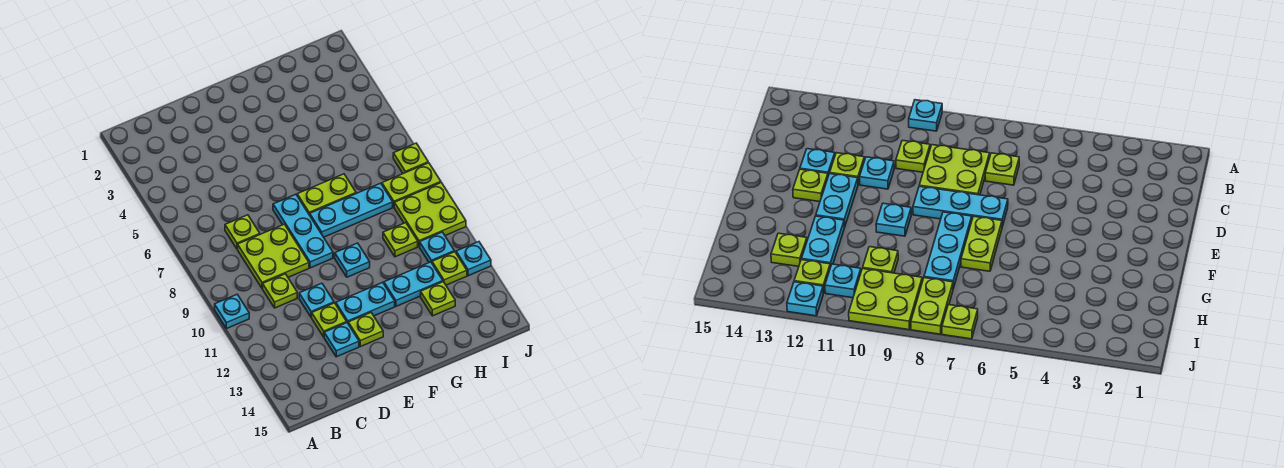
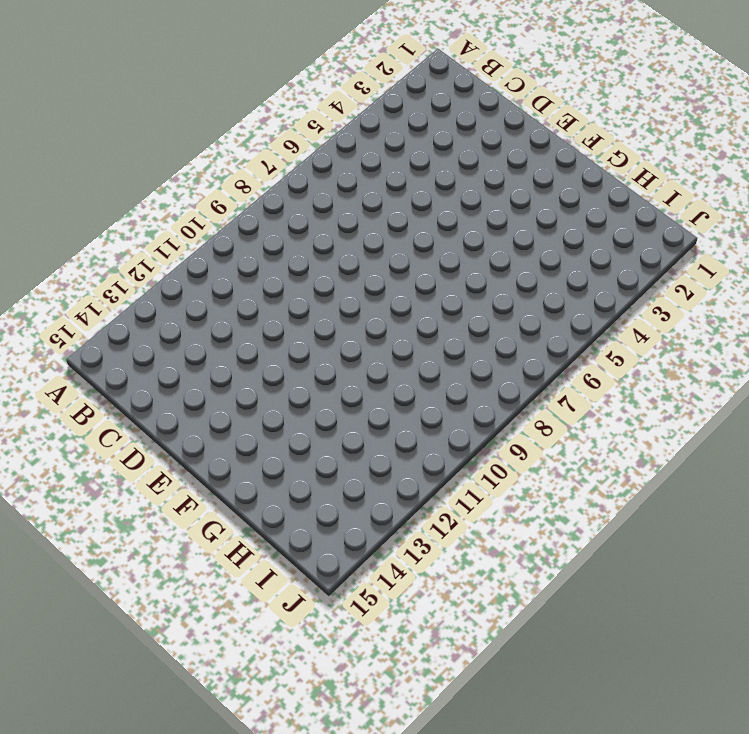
none -> cyan plate A10 level 1
none -> lime plate C7 level 1
none -> lime plate C8:D9 level 1

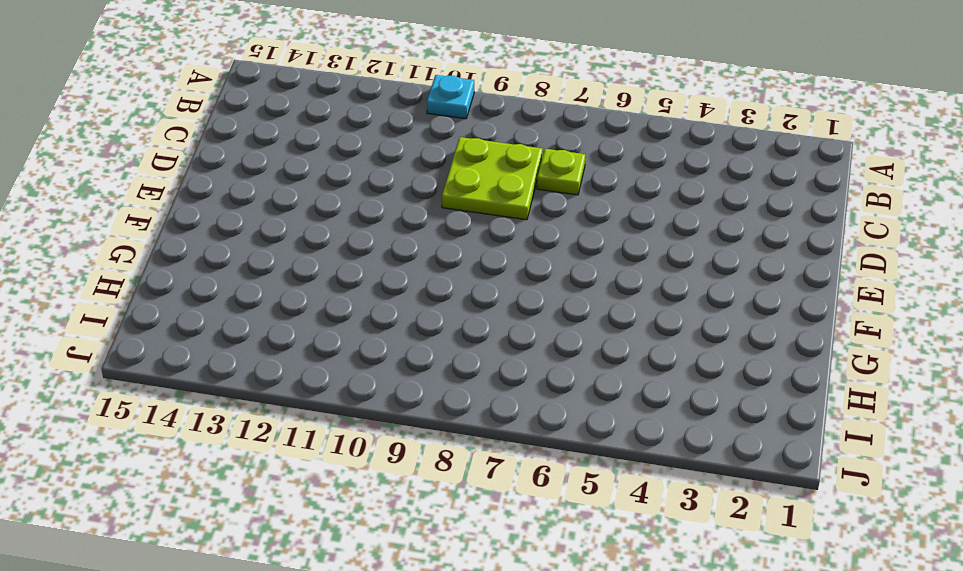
none -> lime plate C10 level 1
none -> cyan plate D11 level 1
none -> lime plate D12 level 1

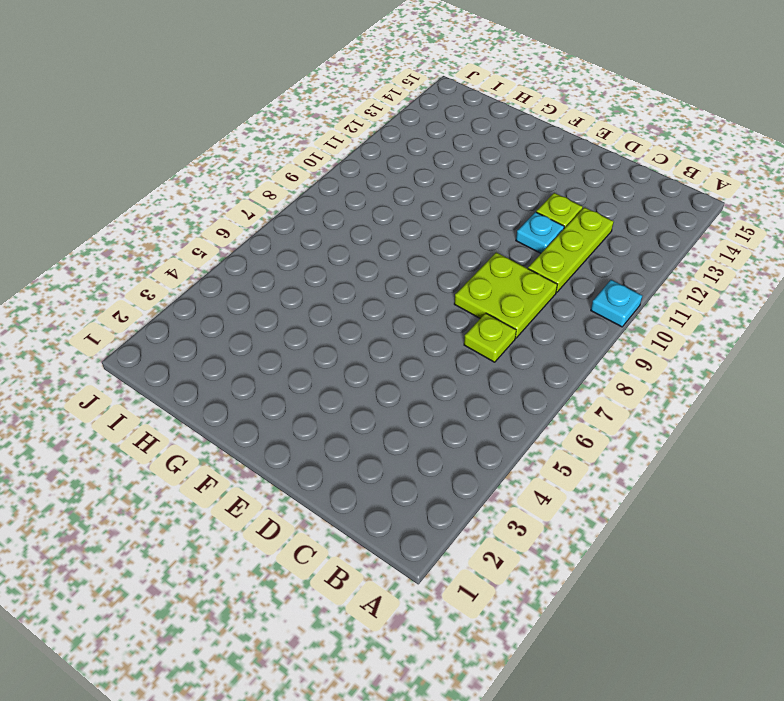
lime plate C10:C12 level 1 -> lime plate C10 level 1
none -> cyan plate D13 level 1
none -> cyan plate E7:E9 level 1
none -> cyan plate E12:F12 level 1

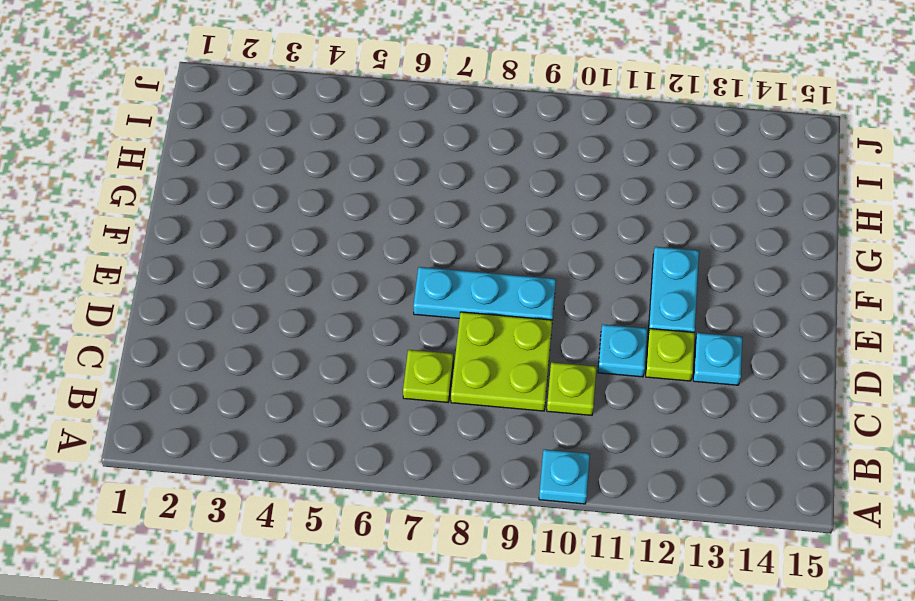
none -> lime plate E13 level 1
none -> lime plate F7:G7 level 1
none -> cyan plate F8:H8 level 1

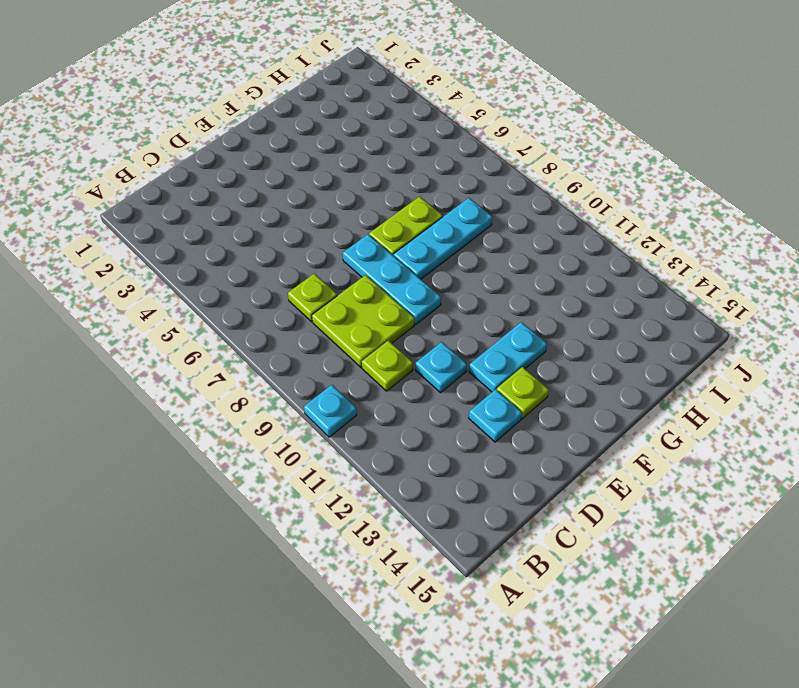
none -> lime plate D12 level 1
none -> cyan plate F10 level 1
none -> cyan plate G12:H12 level 1

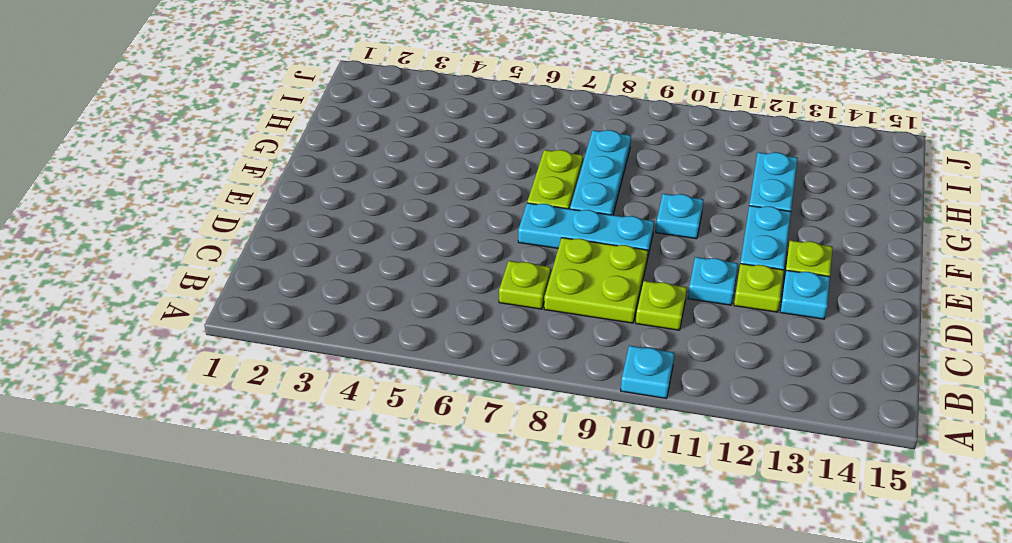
none -> lime plate H10 level 1
none -> lime plate H13 level 1
none -> lime plate I8:J8 level 1

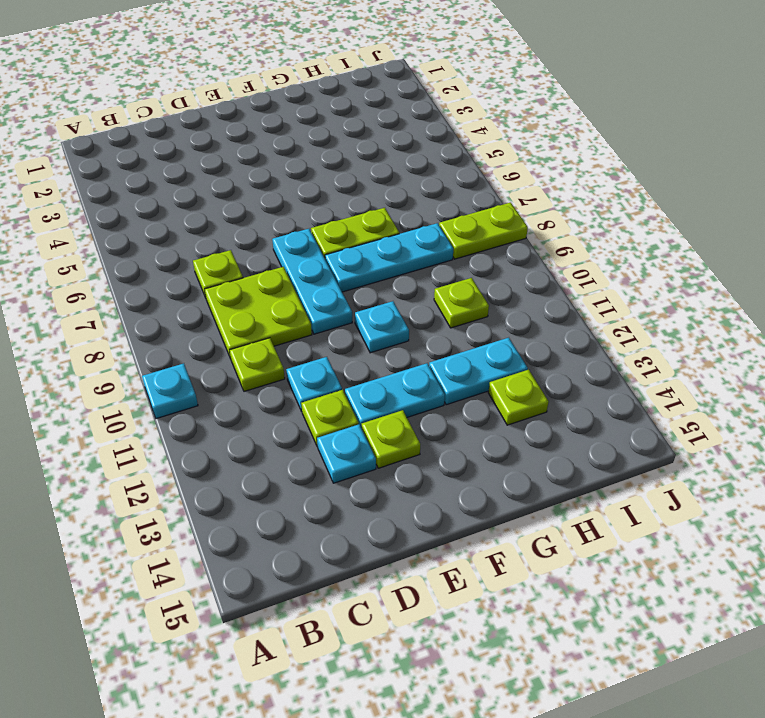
none -> lime plate I9:J10 level 1
none -> cyan plate I11 level 1
none -> lime plate I12 level 1

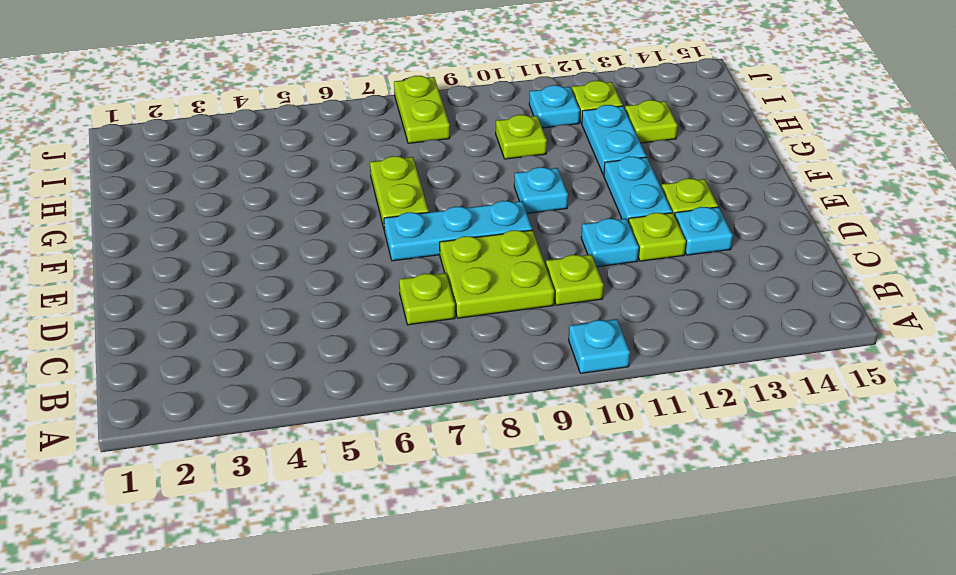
none -> cyan plate F8:H8 level 1
none -> lime plate I9:J10 level 1
none -> lime plate J7 level 1

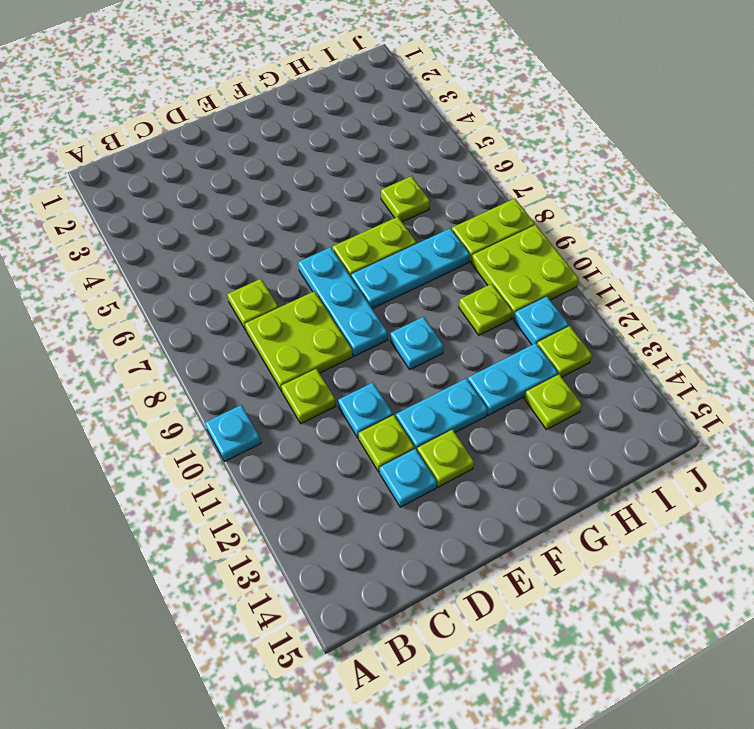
lime plate H6 level 1 -> lime plate J7 level 1
none -> cyan plate J12 level 1

